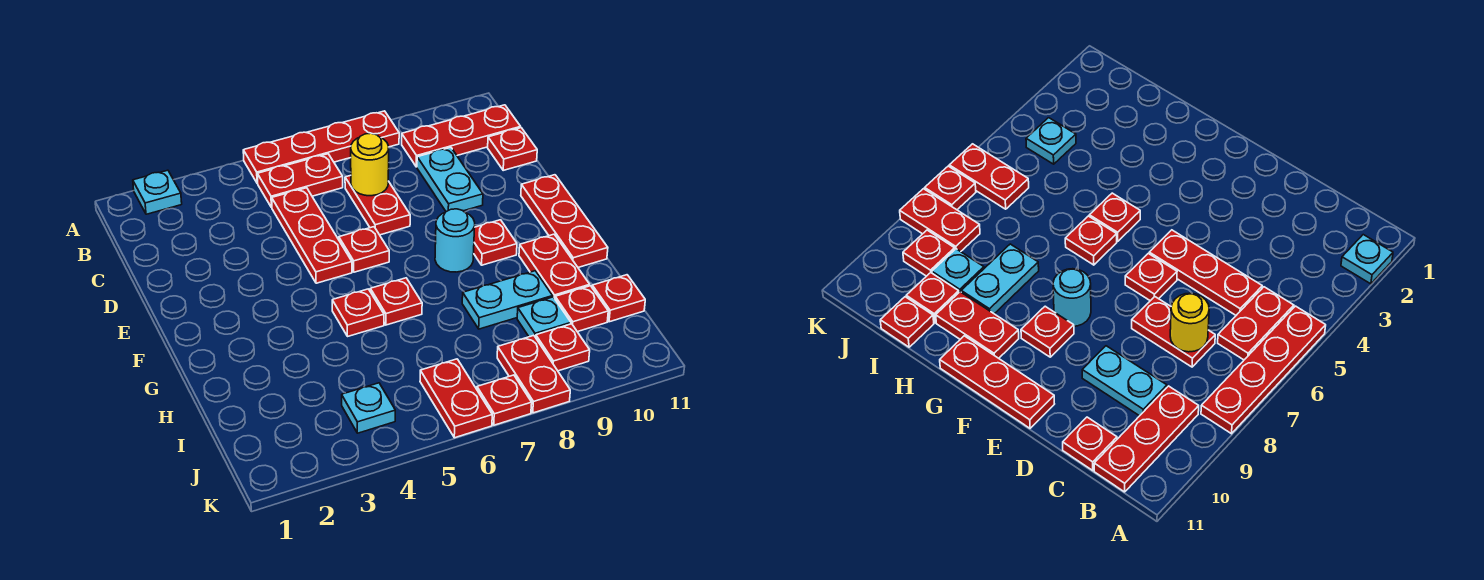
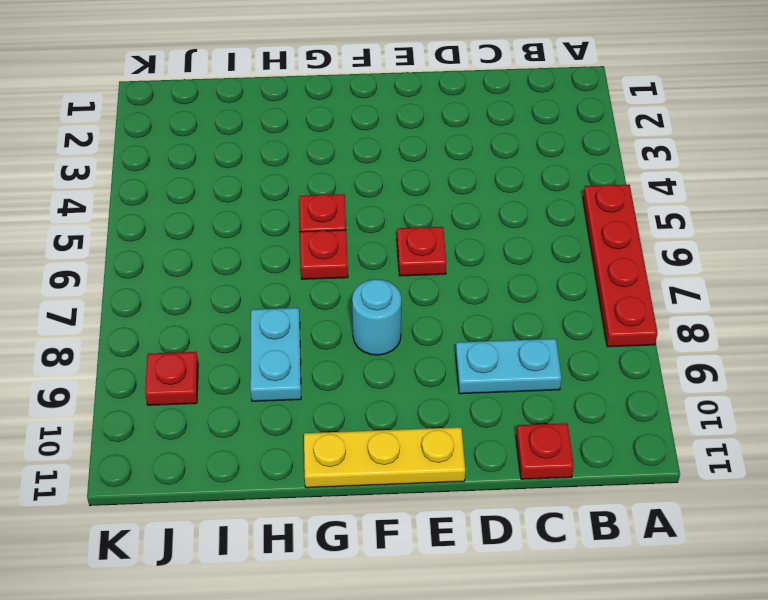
yellow plate E11:G11 level 1 -> red plate E11:G11 level 1
none -> cyan plate A2 level 1
none -> red plate B5:B6 level 1
none -> red plate B9:B11 level 1

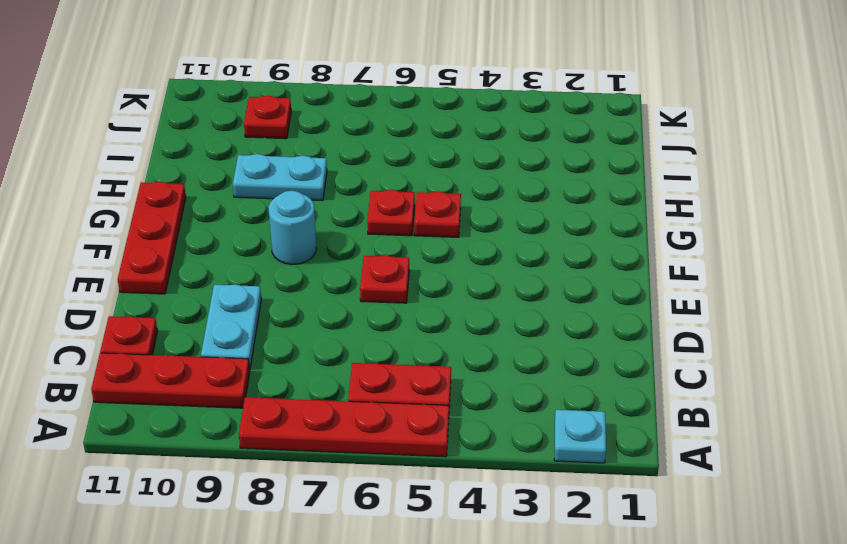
none -> red plate C5:E5 level 1
none -> red plate C7:D7 level 1
none -> red plate F9 level 1

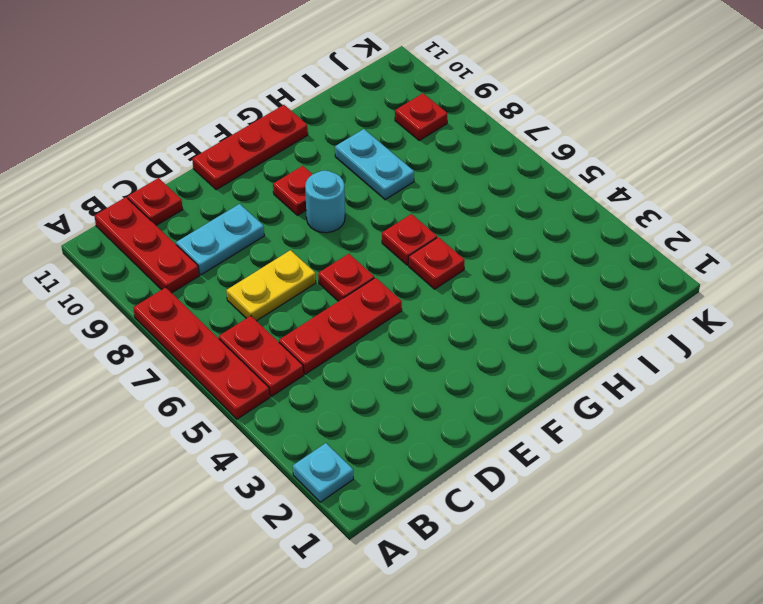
yellow plate C7:D7 level 1 -> red plate C7:D7 level 1
none -> red plate G10:H10 level 1
none -> cyan plate I9 level 1
none -> red plate I10 level 1

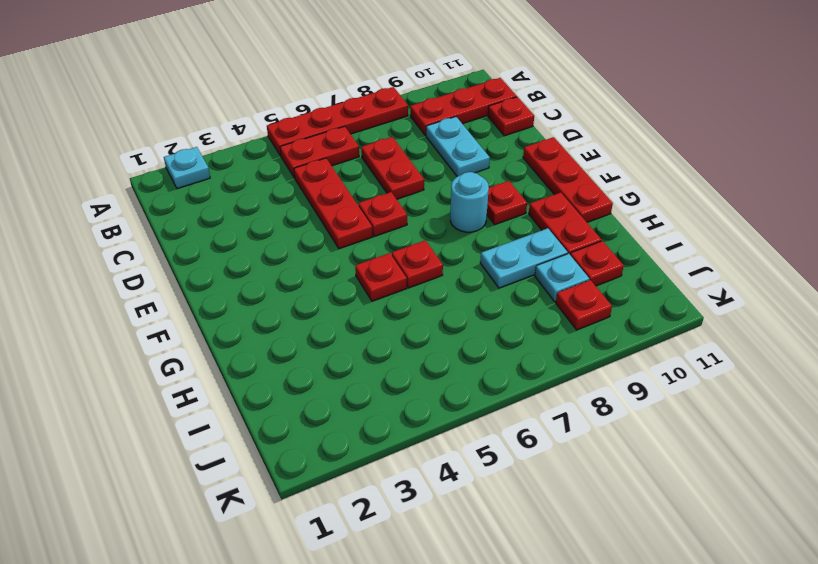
none -> red plate I11 level 1
none -> cyan plate J4 level 1
none -> red plate J6:K6 level 1

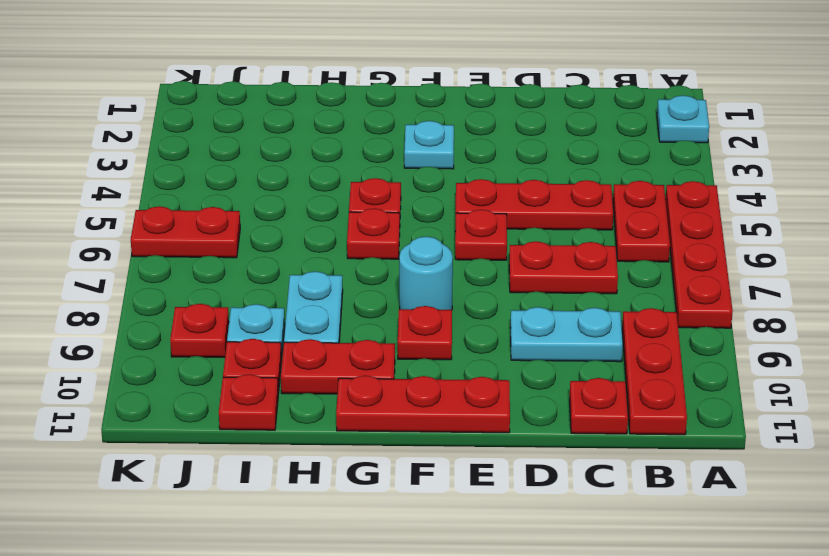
cyan plate F3 level 1 -> cyan plate J4 level 1
none -> red plate J8:K8 level 1
none -> red plate K7 level 1
none -> yellow round brick C7 level 2

